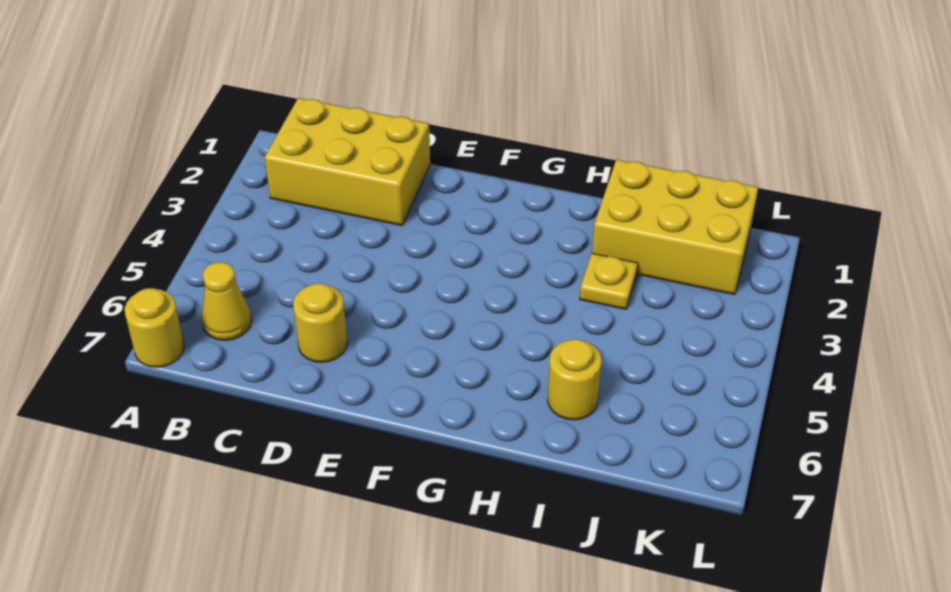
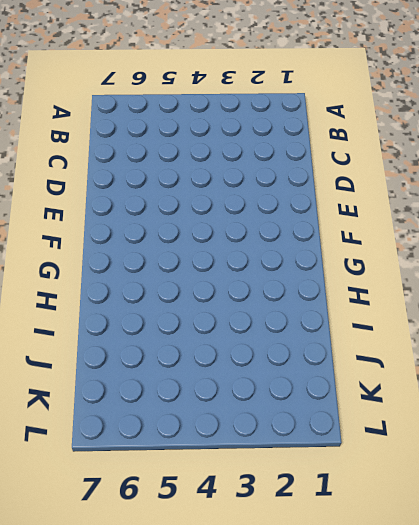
none -> yellow round brick A7 level 1
none -> yellow brick B1:D2 level 1

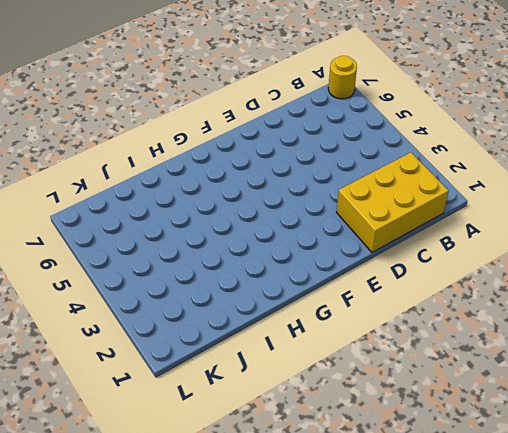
none -> yellow cone B6 level 1
none -> yellow round brick D6 level 1

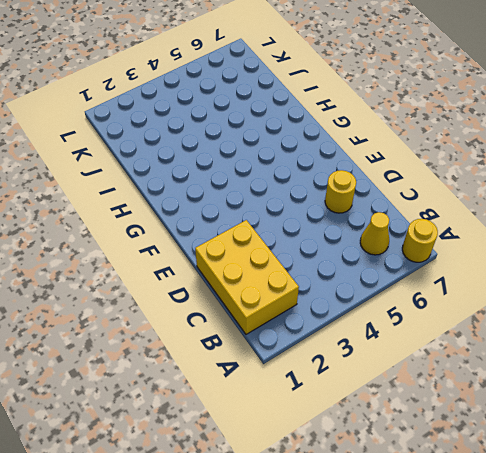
none -> yellow brick I1:K2 level 1
none -> yellow plate I3 level 1

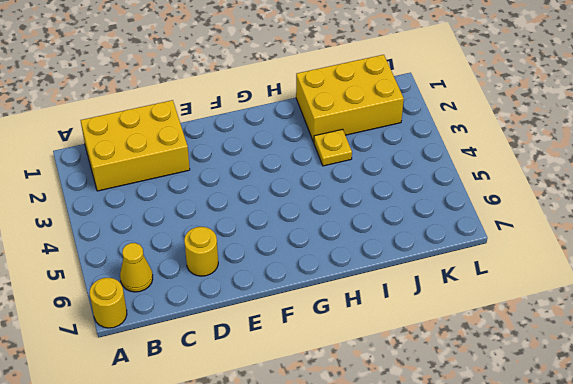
none -> yellow round brick I6 level 1

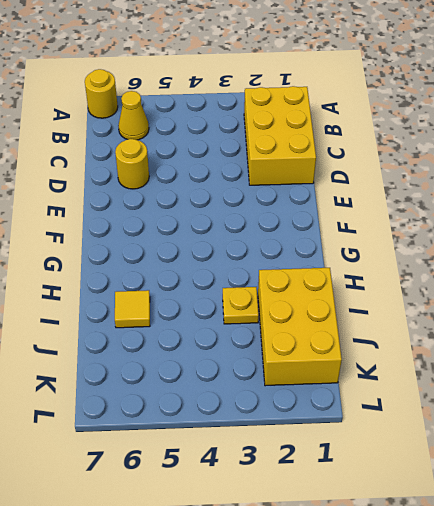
yellow tile I6 level 1 -> yellow round brick I6 level 1

